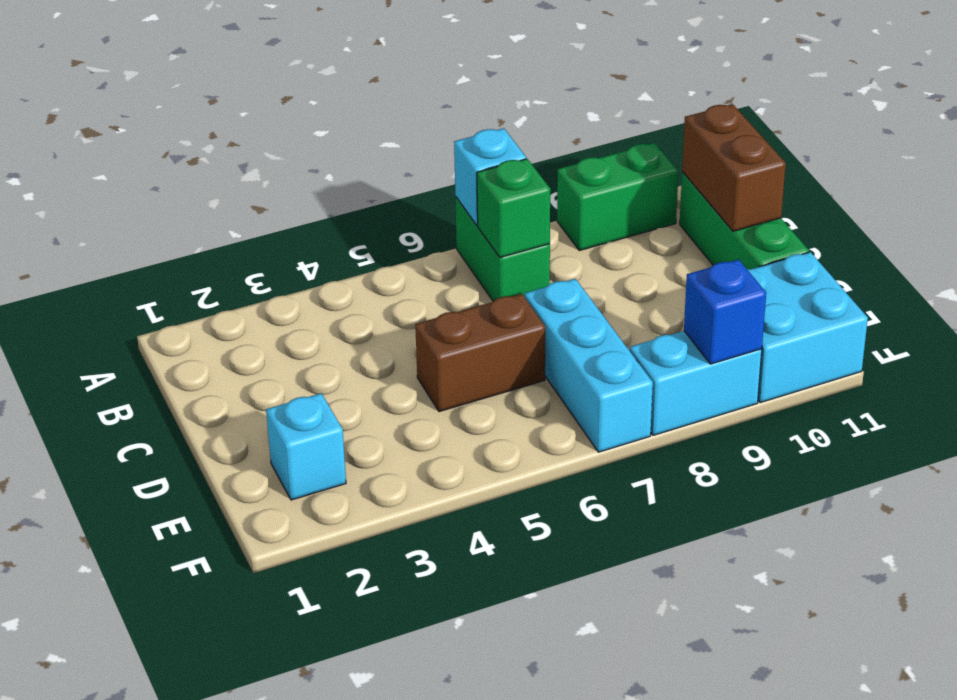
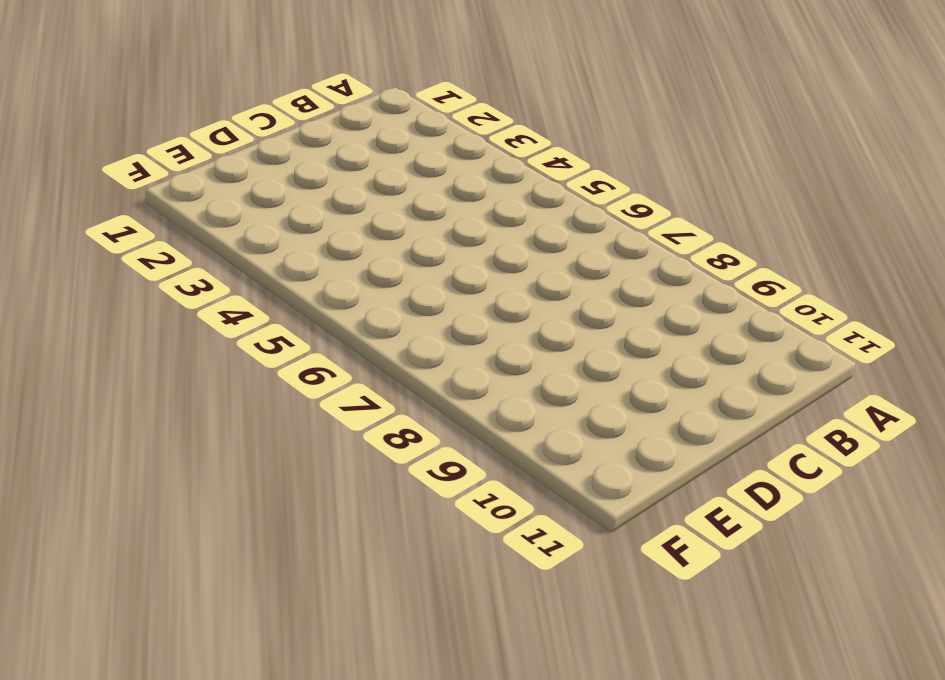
none -> green brick A7:B7 level 1
none -> green brick A9:A10 level 1
none -> green brick B11:D11 level 1

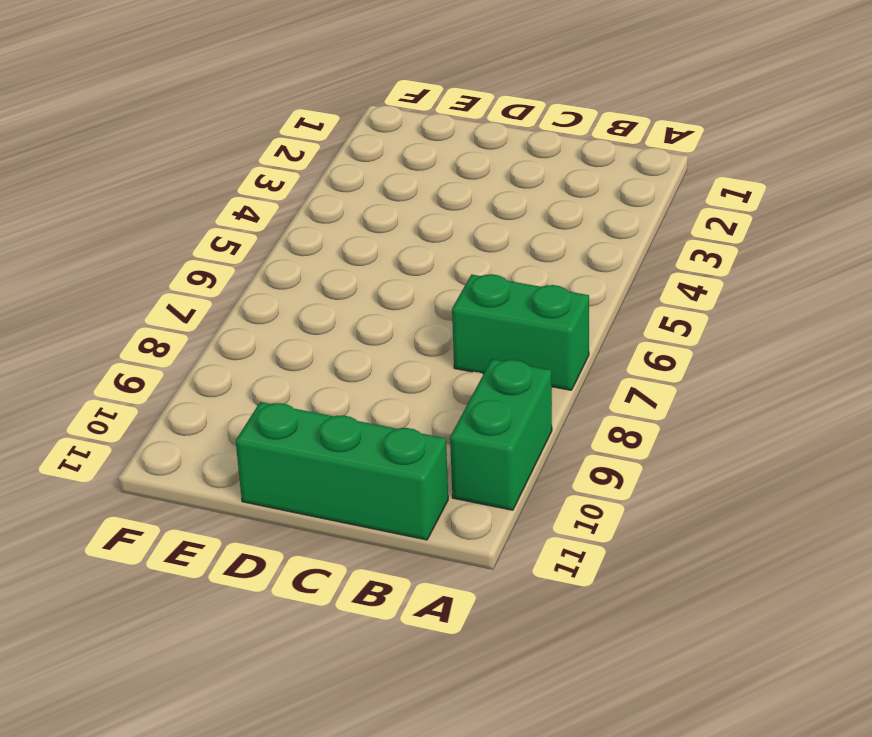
none -> brown brick D5:D6 level 1
none -> cyan brick D7:F7 level 1
none -> cyan brick E2 level 1

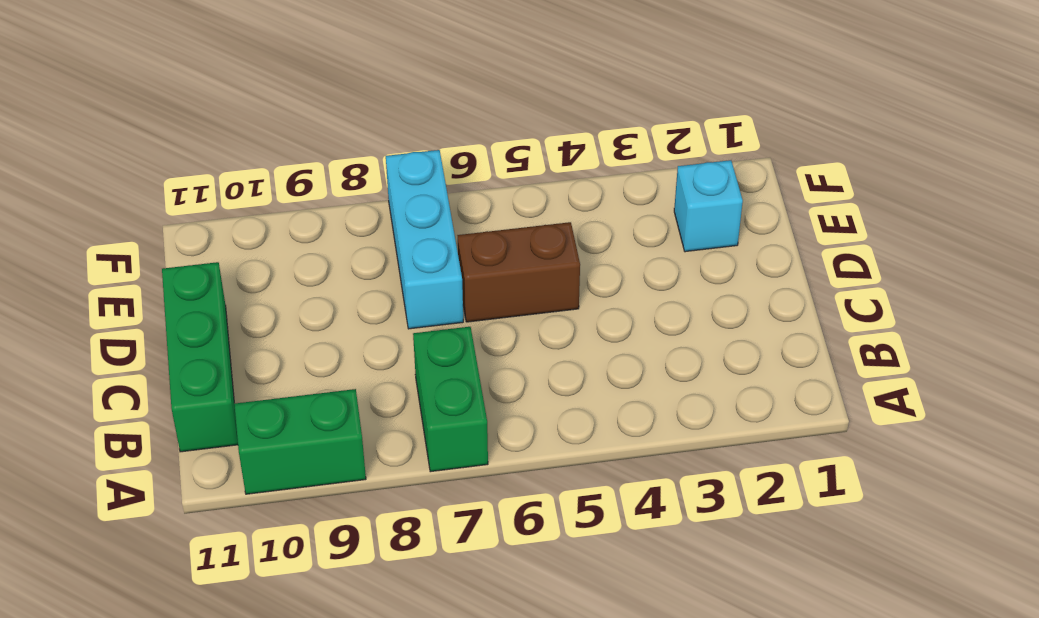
none -> cyan brick E10:F11 level 1
none -> cyan brick F8:F9 level 1
none -> cyan brick A7 level 2

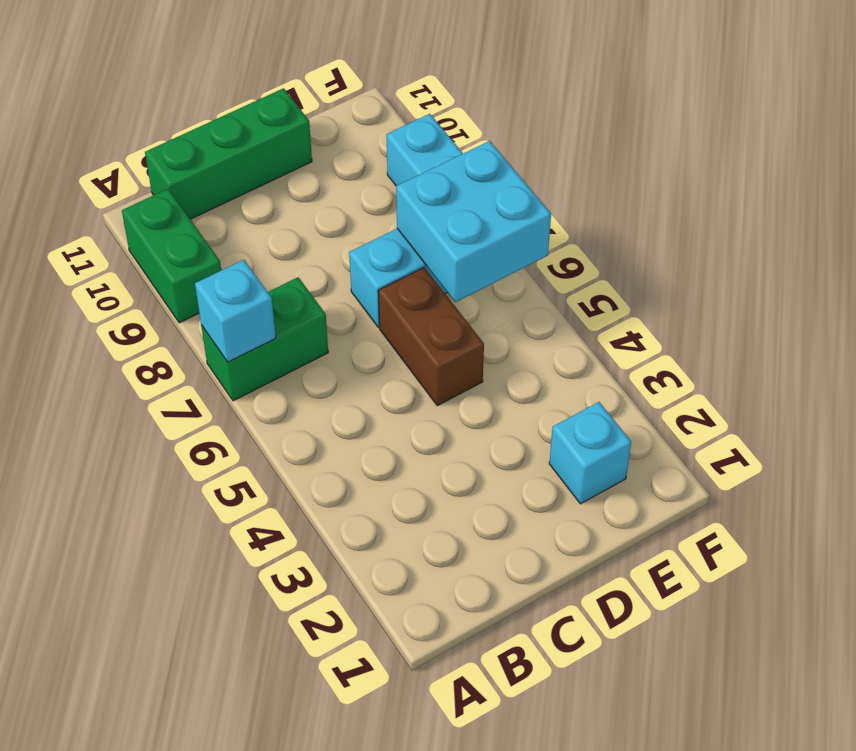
cyan brick E6:F7 level 2 -> cyan brick E10:F11 level 1
none -> green brick B7 level 2
none -> brown brick B11:C11 level 2
none -> blue brick F9 level 2

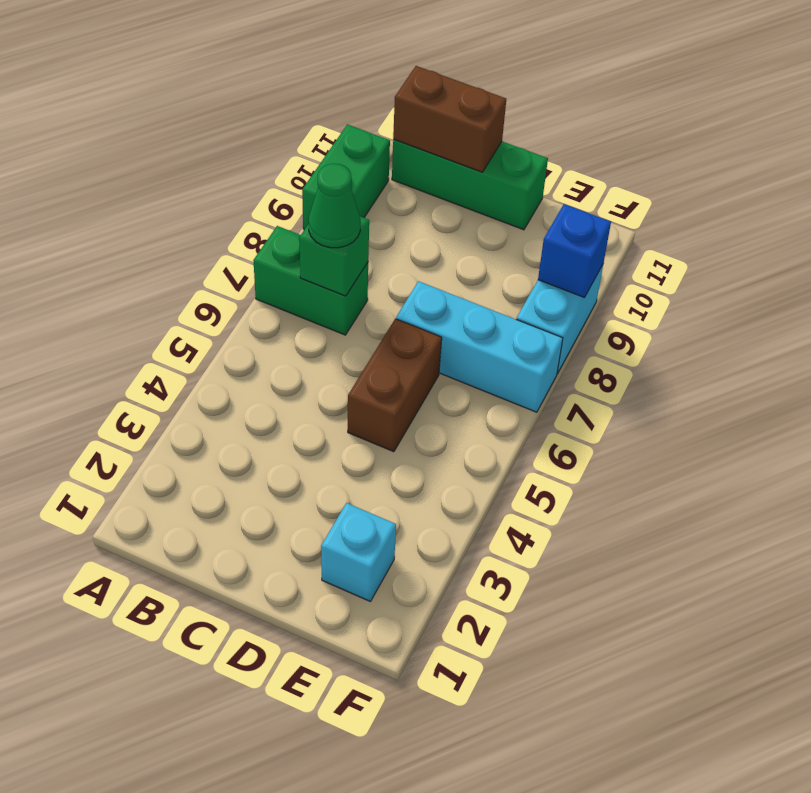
green cone B7 level 3 -> none
none -> cyan brick E10:F11 level 1
none -> cyan brick A7 level 2

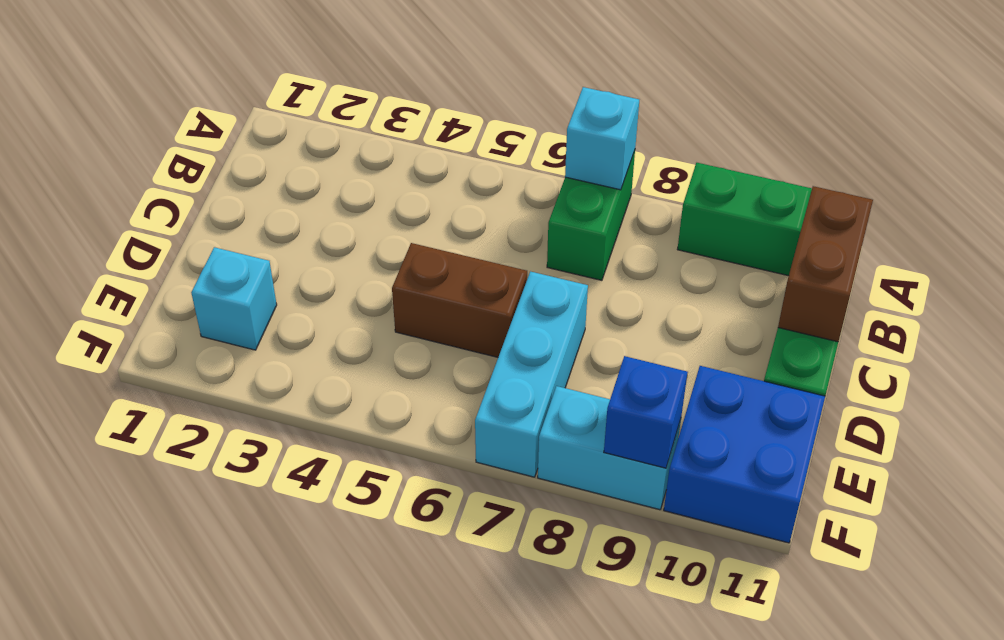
blue brick E10:F11 level 1 -> cyan brick E10:F11 level 1
none -> green brick B7 level 2

